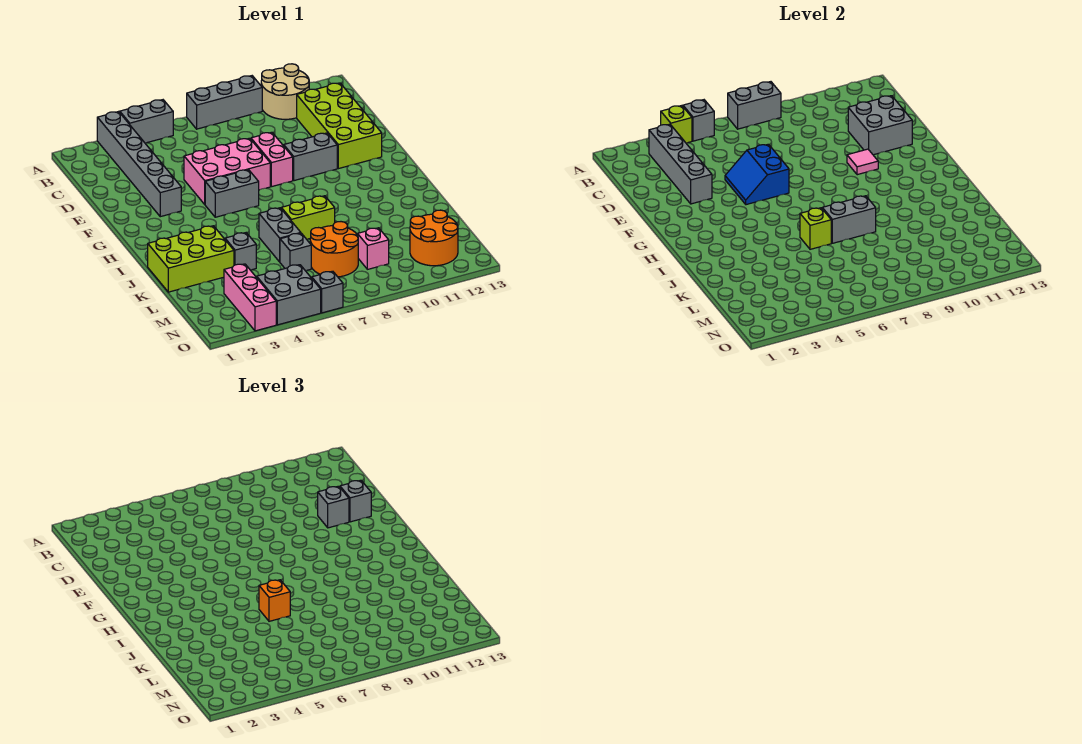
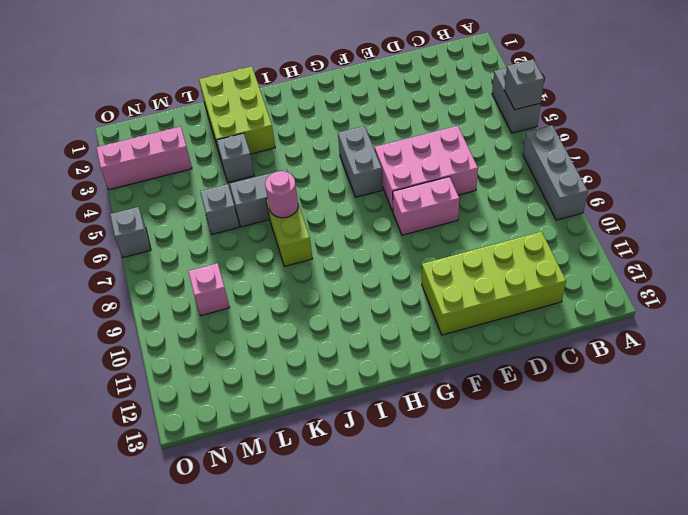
pink brick D6:F7 level 1 -> pink brick E5:F7 level 1
pink round brick J7 level 2 -> grey brick J7:J8 level 2
none -> grey brick A3:F3 level 1
none -> tan round brick A10:B11 level 1
none -> grey brick F9:F10 level 1
none -> orange round brick L7:M8 level 1

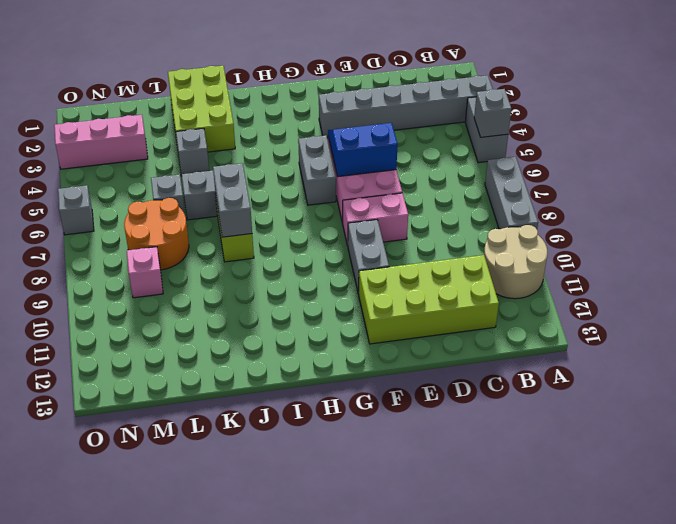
none -> orange round brick M11:N12 level 1
none -> grey brick N4:O5 level 1
none -> lime brick A4 level 2
none -> grey brick A7:A8 level 2

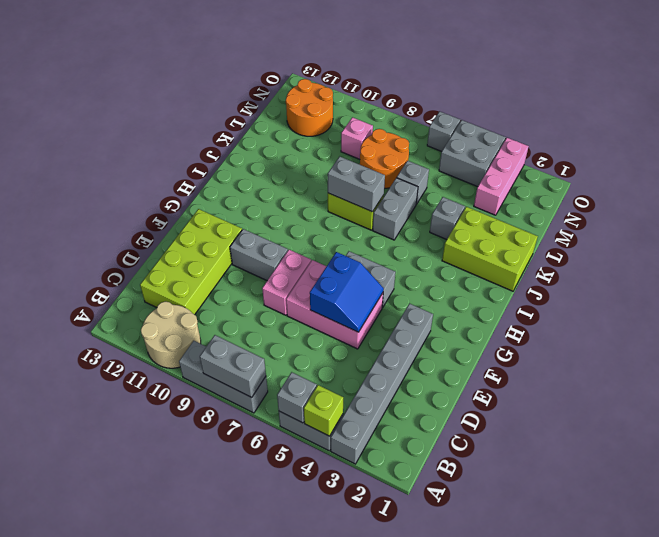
none -> grey brick B3:E3 level 2
none -> grey brick D11:E12 level 2
none -> pink tile F10 level 2
none -> lime brick J6 level 2

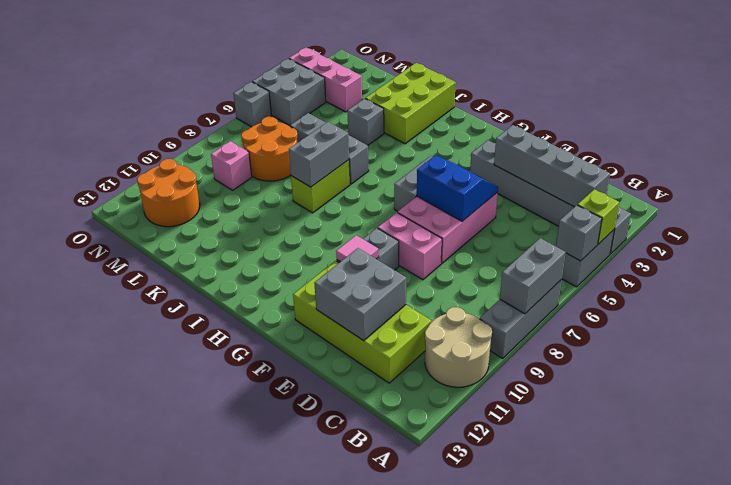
none -> lime brick J6 level 2
none -> grey brick E11 level 3
none -> grey brick E12 level 3
none -> orange brick J6 level 3

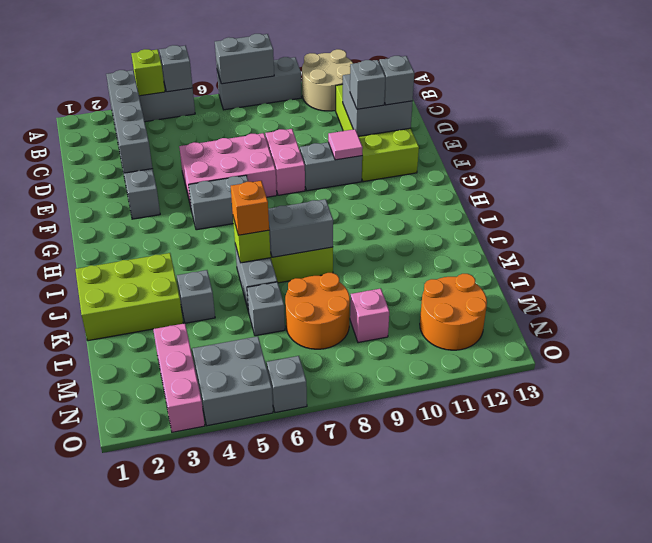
none -> blue slope E5:F6 level 2 top 6

